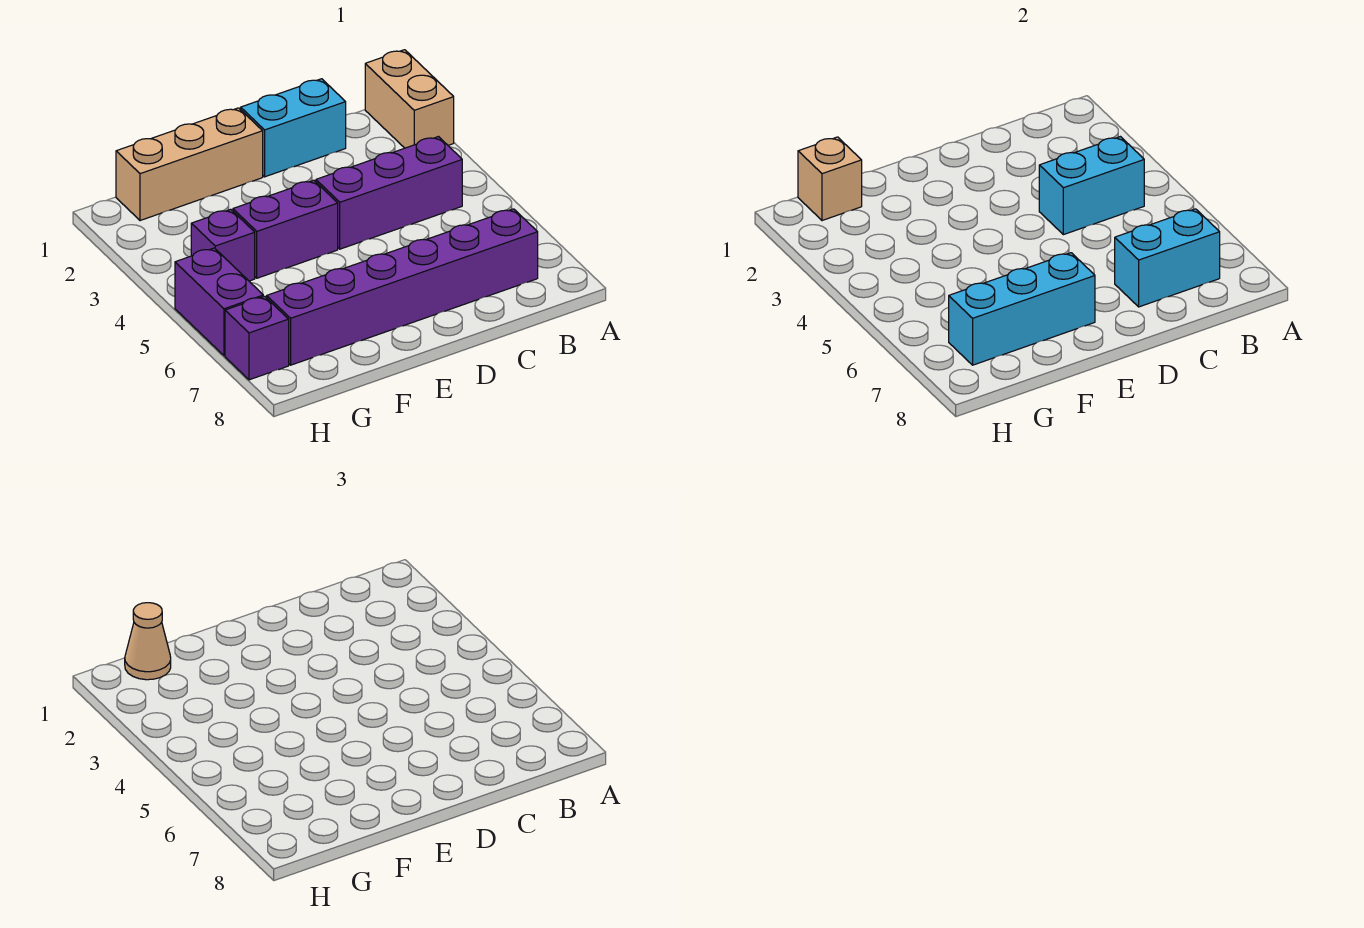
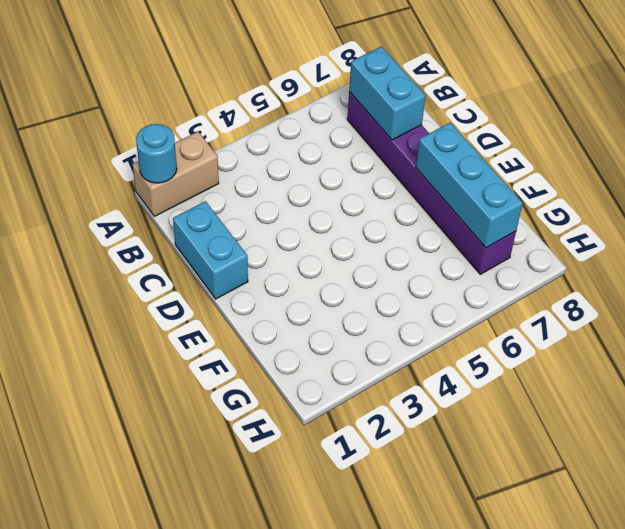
cyan round brick A1 level 2 -> none
none -> purple brick B4:D4 level 1
none -> tan brick E1:G1 level 1
none -> purple brick E4:F4 level 1

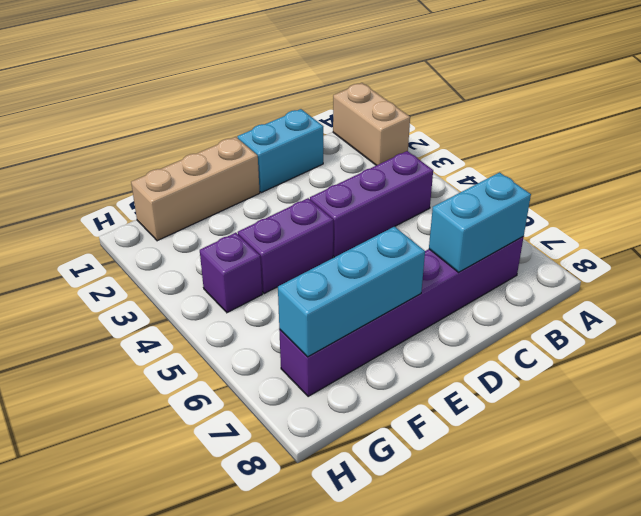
none -> purple brick H5:H6 level 1
none -> purple brick H7 level 1
none -> cyan brick B4:C4 level 2

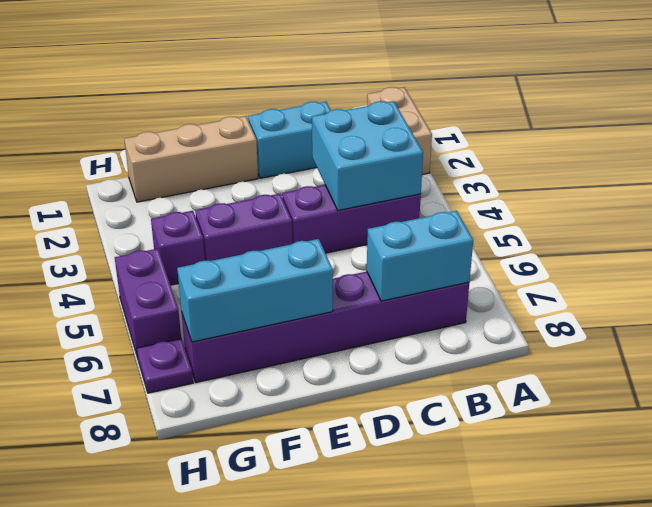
cyan brick B3:C4 level 2 -> cyan brick B4:C4 level 2
purple plate H7 level 1 -> purple brick H7 level 1
none -> tan brick G1 level 2
none -> tan cone G1 level 3

